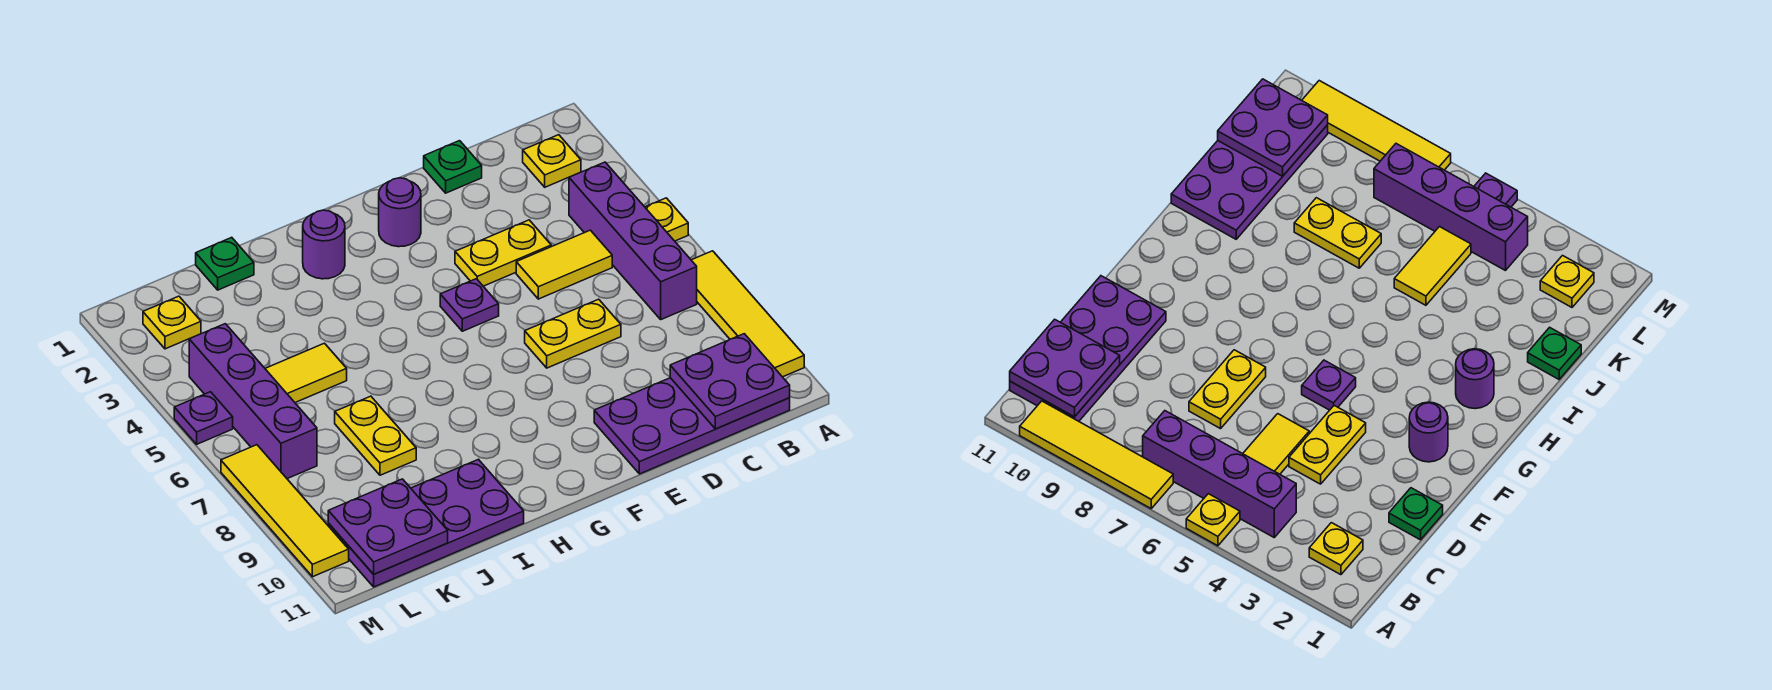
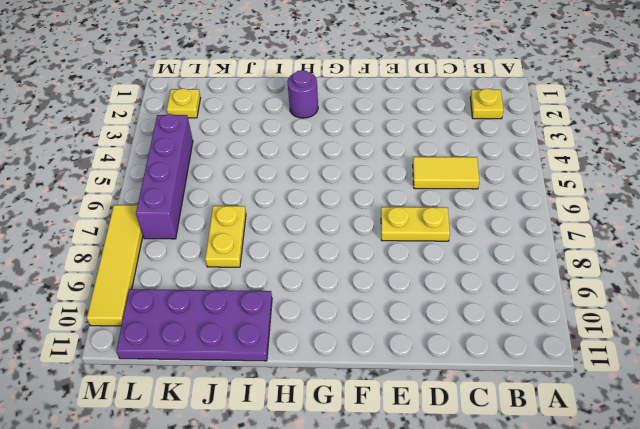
none -> yellow plate A5 level 1
none -> yellow tile A7:A10 level 1
none -> purple brick B4:B7 level 1

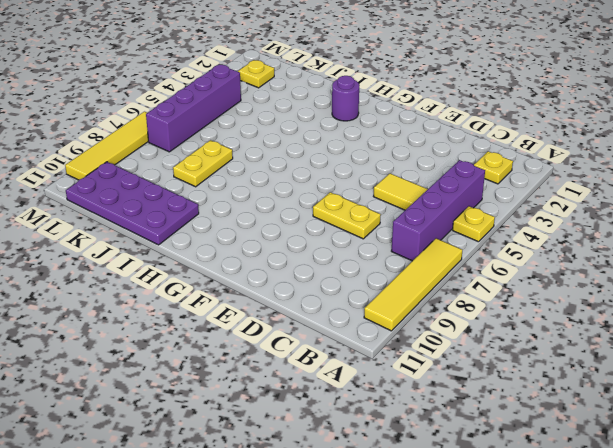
none -> purple plate B10:E11 level 1
none -> green plate D1 level 1
none -> yellow plate D4:E4 level 1

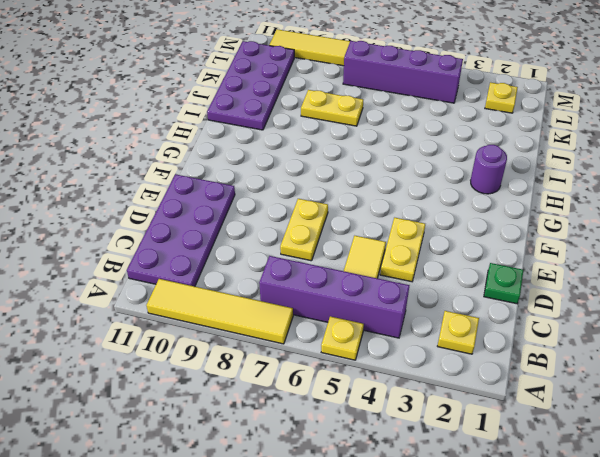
none -> purple round brick F2 level 1
none -> purple plate F5 level 1
none -> green plate J1 level 1

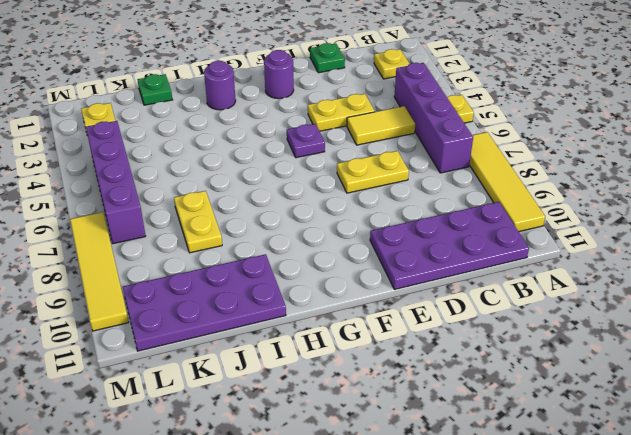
none -> yellow tile J5:K5 level 1
none -> purple plate M5 level 1
none -> purple plate B10:C11 level 2

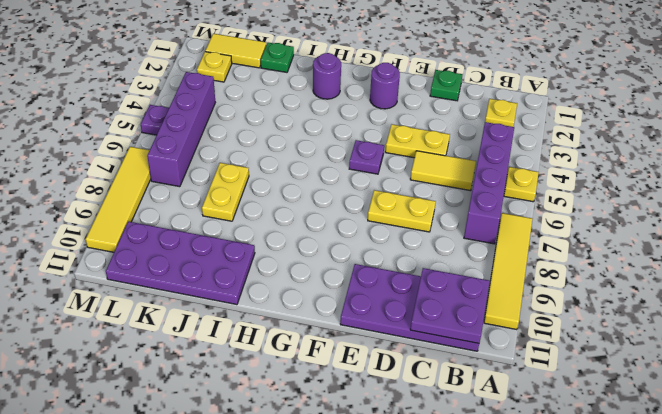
yellow tile K1:L1 level 1 -> yellow tile J5:K5 level 1
none -> purple plate K10:L11 level 2

